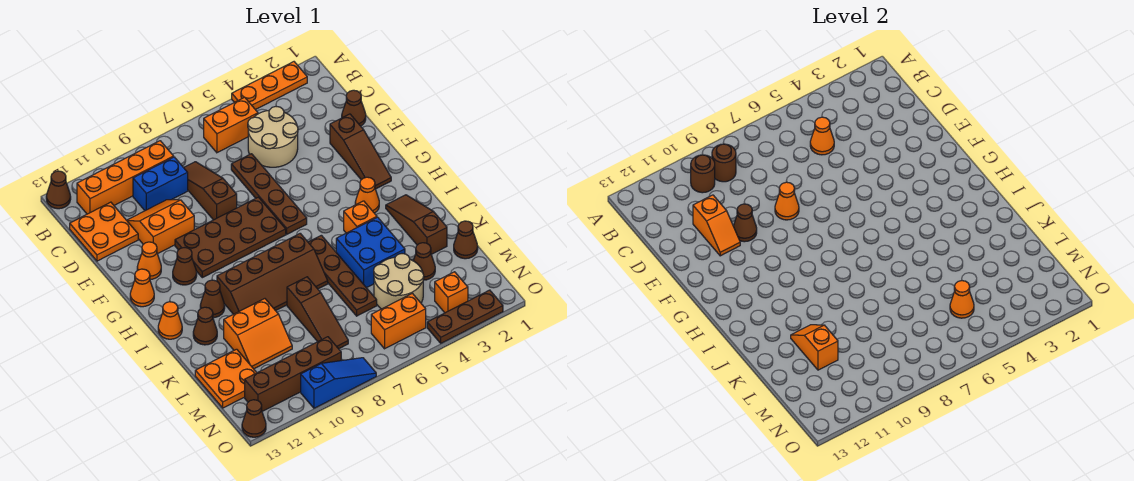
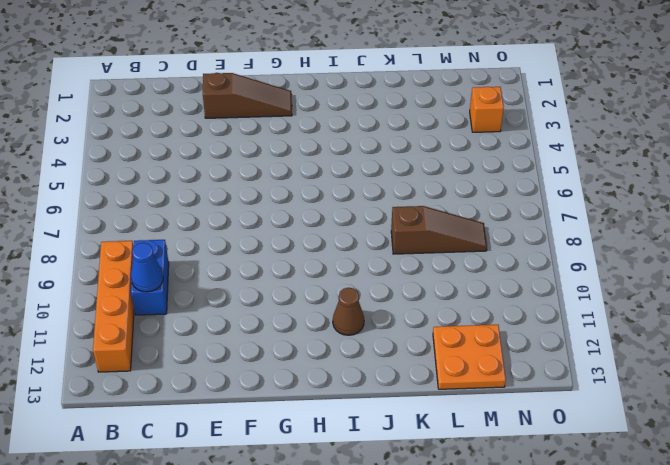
blue cone C10 level 2 -> none
none -> orange plate A2:A4 level 1
none -> brown cone A13 level 1
none -> orange brick B5:B6 level 1
none -> tan round brick C4:D5 level 1

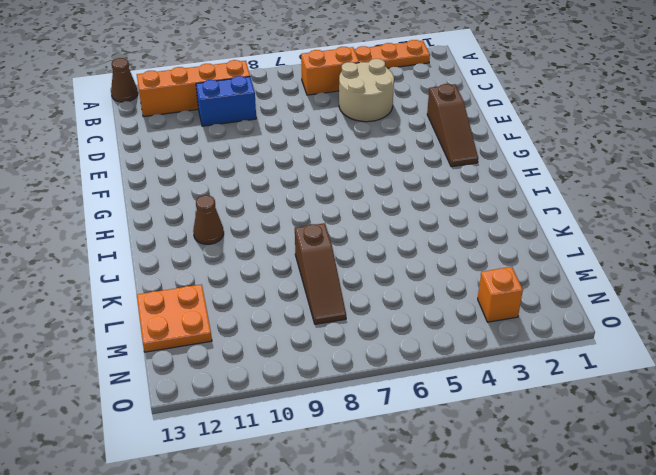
none -> brown slope C8:E8 level 1 top E
none -> orange plate C12:D13 level 1
none -> brown cone D1 level 1
none -> brown plate D6:G6 level 1

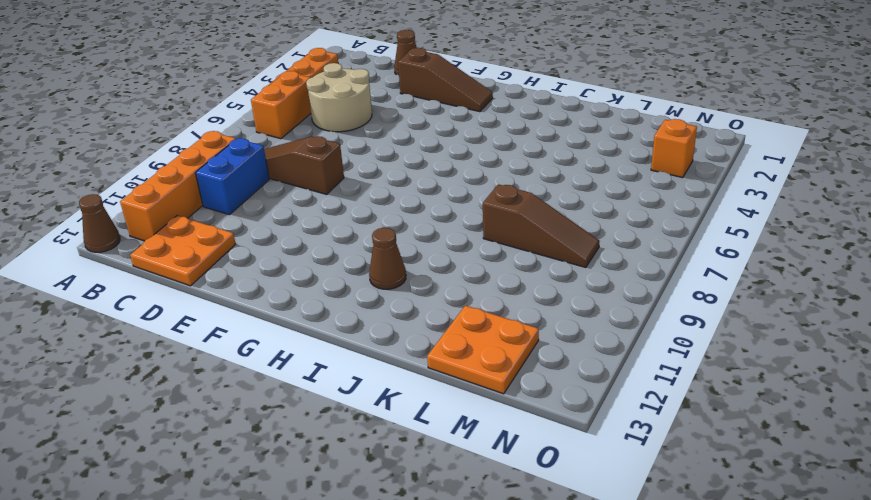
none -> brown plate D6:G6 level 1
none -> orange slope D10:E11 level 1 top E
none -> brown plate F7:G10 level 1
none -> orange cone F12 level 1

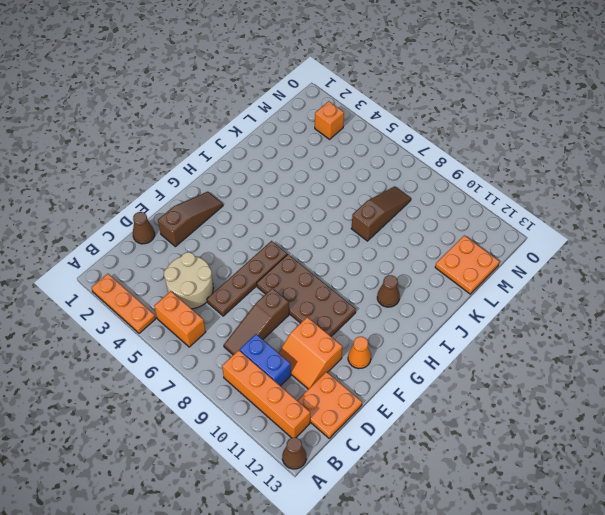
none -> brown cone G11 level 1
none -> orange cone G13 level 1
none -> orange cone H3 level 1
none -> brown slope I2:K2 level 1 top K

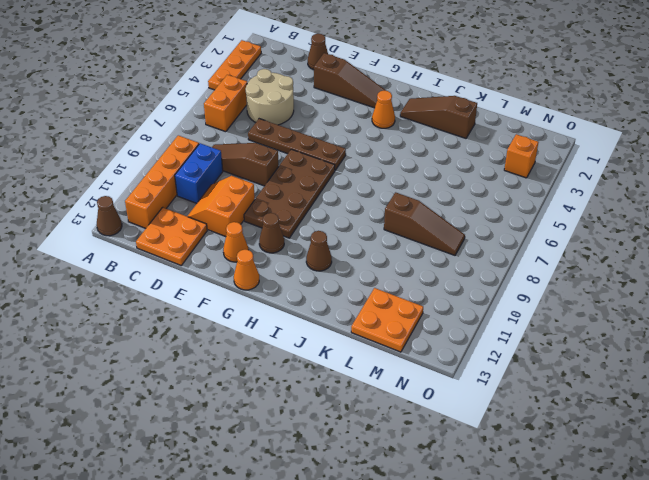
none -> orange brick I4 level 1
none -> brown plate I6:L6 level 1
none -> brown slope I7:J10 level 1 top I
none -> orange cone I13 level 1

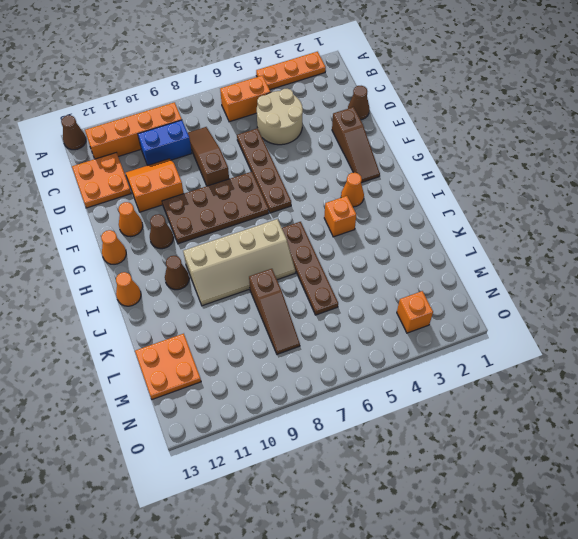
tan slope I7:J10 level 1 top I -> brown slope I7:J10 level 1 top I
none -> brown slope I2:K2 level 1 top K
none -> blue brick J4:K5 level 1
none -> brown cone J12 level 1
none -> orange slope K10:L11 level 1 top K

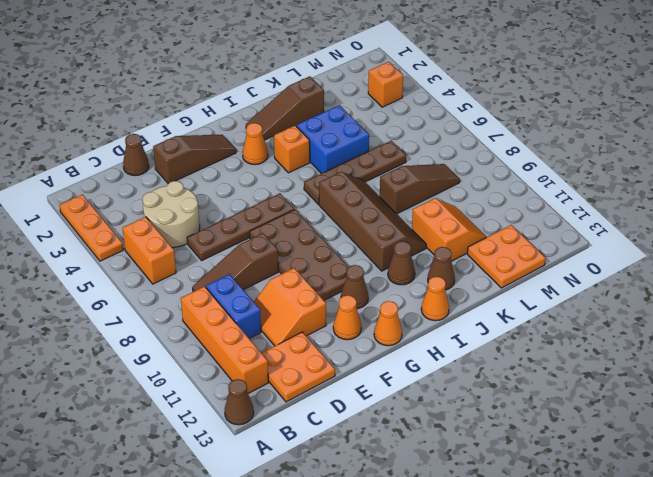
none -> brown cone L1 level 1
none -> brown cone L3 level 1
none -> tan round brick L4:M5 level 1
none -> orange brick N5:N6 level 1

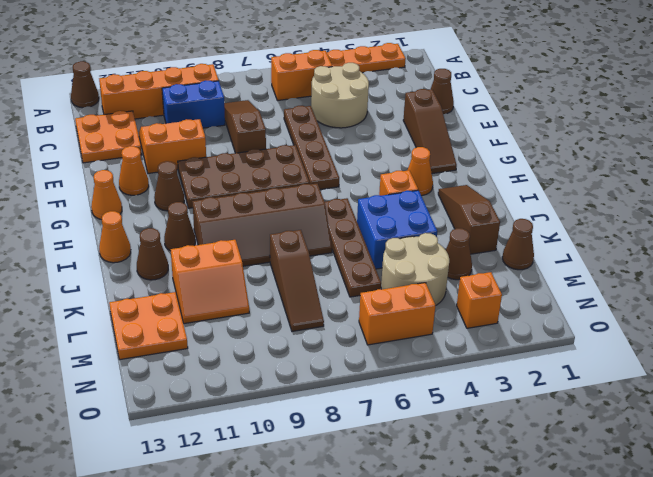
none -> brown brick N9:N12 level 1
none -> brown plate O2:O4 level 1
none -> blue slope O8:O10 level 1 top 10
none -> brown cone O13 level 1

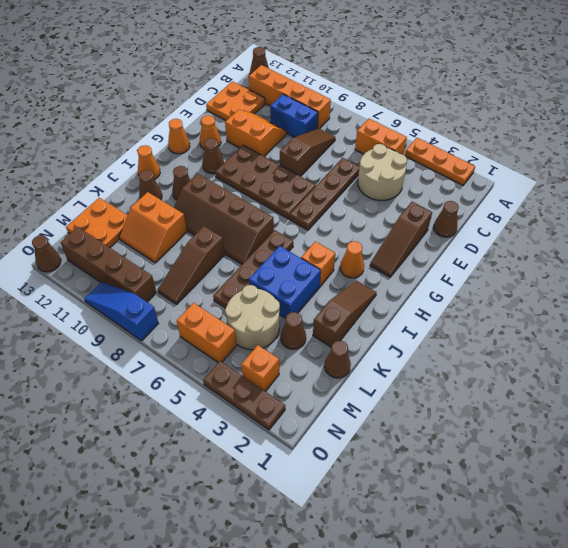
blue slope O8:O10 level 1 top 8 -> blue slope O8:O10 level 1 top 10
none -> brown round brick B9 level 2
none -> brown round brick B10 level 2
none -> orange cone C5 level 2
none -> orange slope D11:E11 level 2 top D

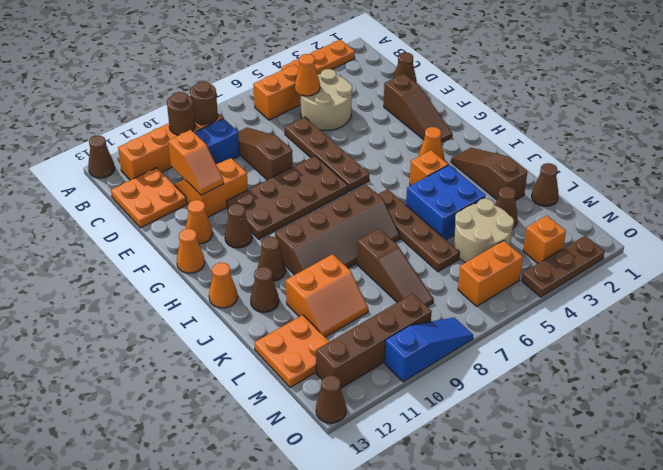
none -> orange cone E8 level 2
none -> brown cone E10 level 2
none -> orange slope K11:L11 level 2 top L
none -> orange cone M5 level 2

